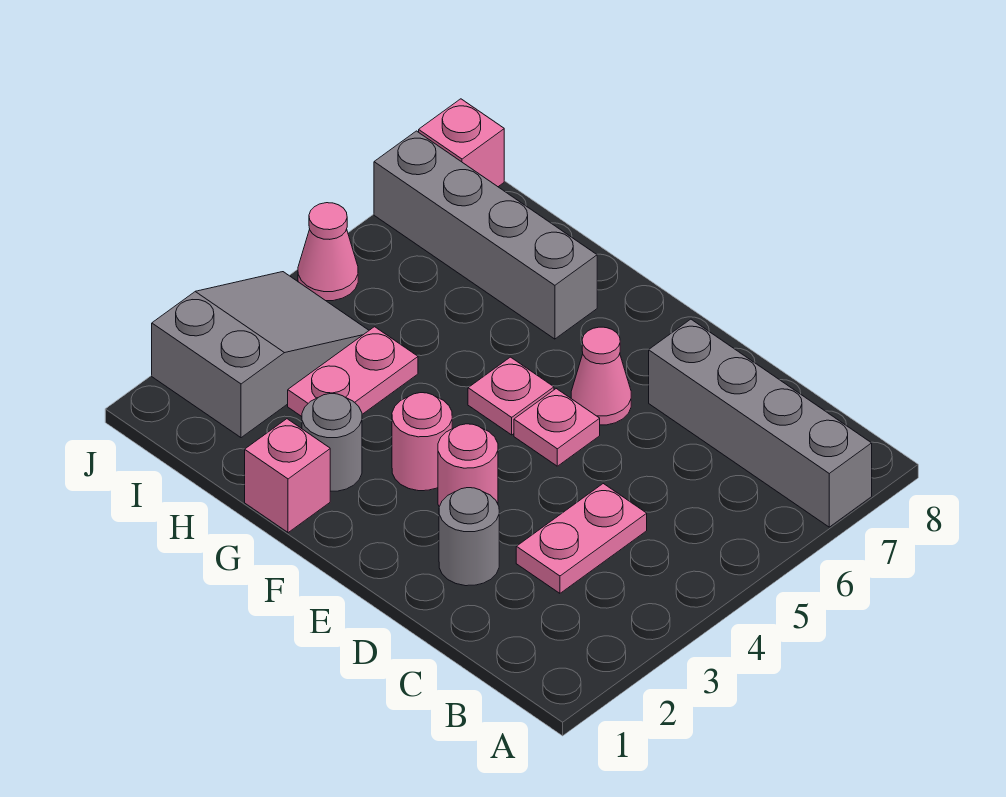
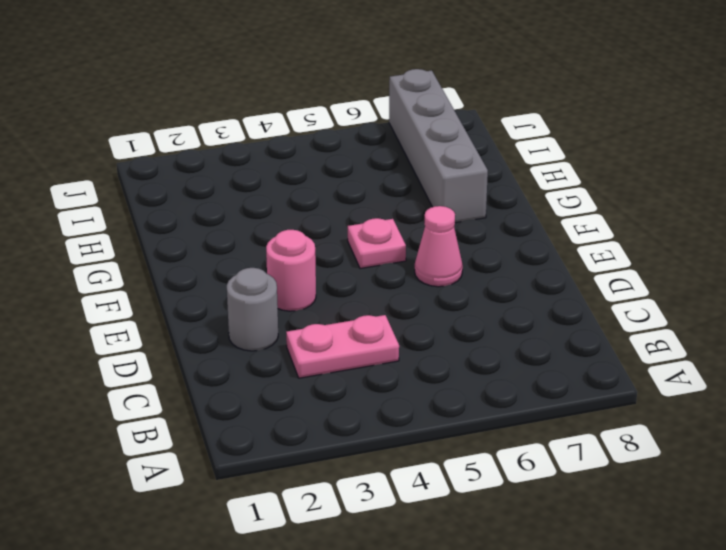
none -> grey brick A7:D7 level 1
none -> pink plate E5 level 1
none -> pink round brick F3 level 1

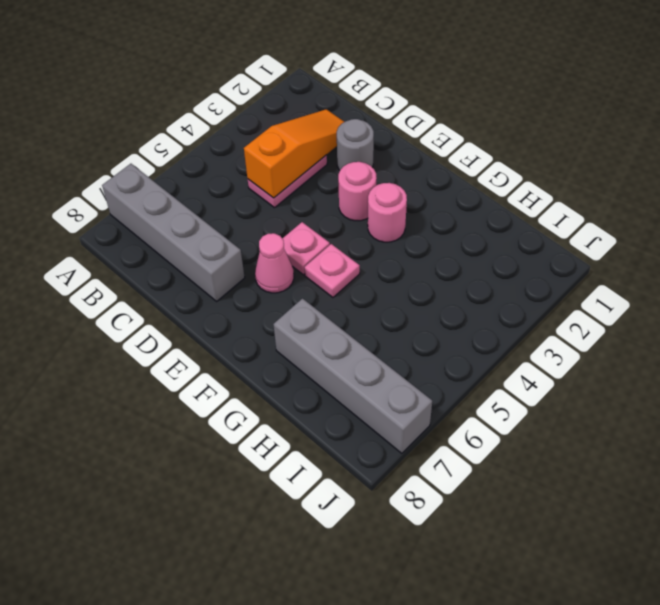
orange slope C2:C4 level 2 top 4 -> none
none -> pink brick G1 level 1
none -> grey round brick G2 level 1
none -> pink plate H3:H4 level 1

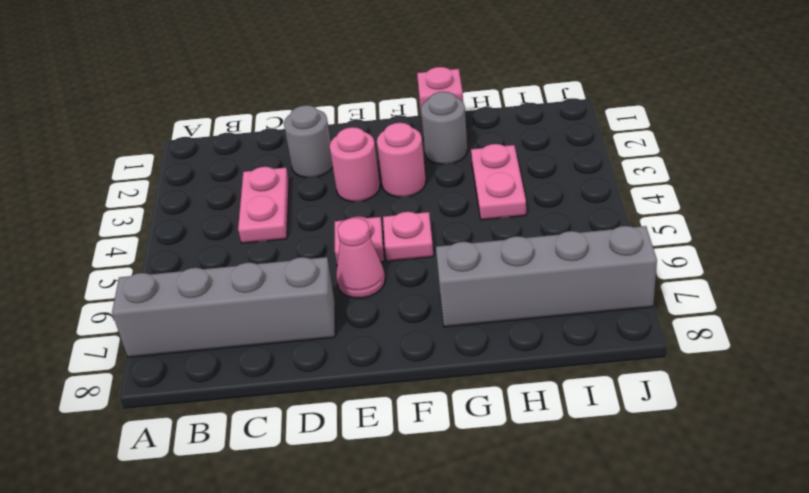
none -> grey slope I2:J4 level 1 top 2
none -> pink cone J5 level 1
none -> pink brick J8 level 1

